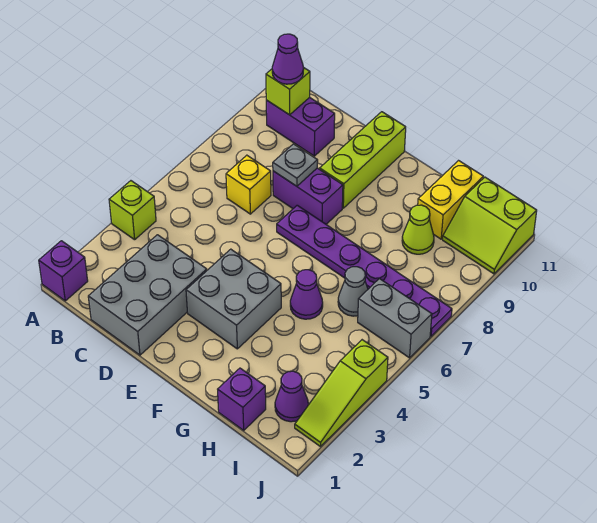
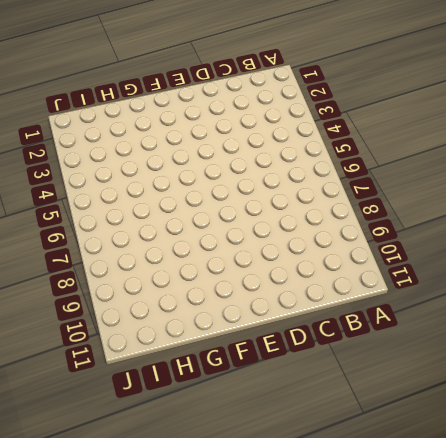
none -> purple brick A1 level 1
none -> lime brick A4 level 1
none -> purple brick B10:C10 level 1

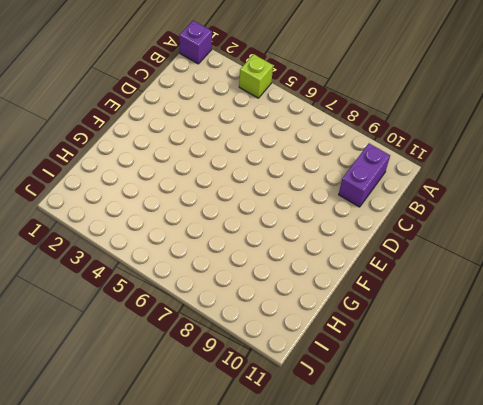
none -> grey brick C1:D3 level 1
none -> yellow brick C7 level 1
none -> purple brick D8:E8 level 1

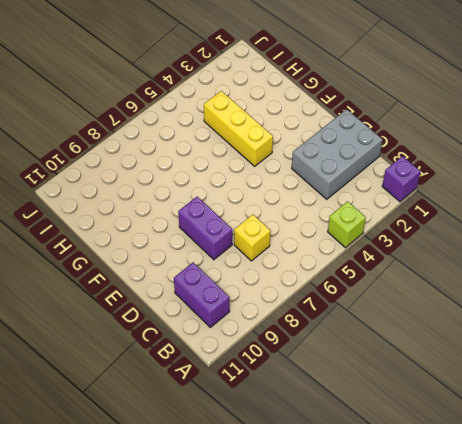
yellow brick F4:H4 level 1 -> grey brick E3:F4 level 1
none -> purple plate E7:J7 level 1
none -> lime brick E9:E11 level 1
none -> purple cone G5 level 1

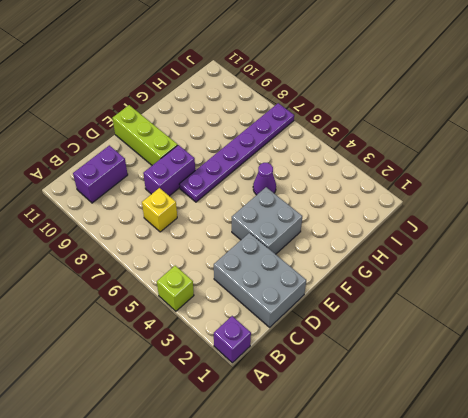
none -> purple brick H1 level 1
none -> grey cone H6 level 1
none -> lime cone H9 level 1

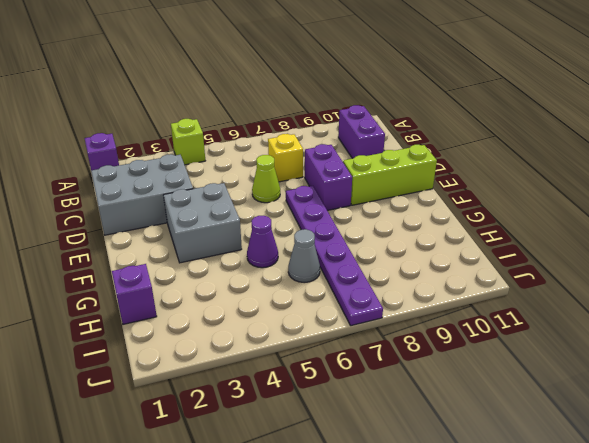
lime cone D6 level 1 -> lime cone H9 level 1
none -> yellow brick H10:H11 level 1
none -> purple cone I2 level 1
none -> grey brick I6:J6 level 1

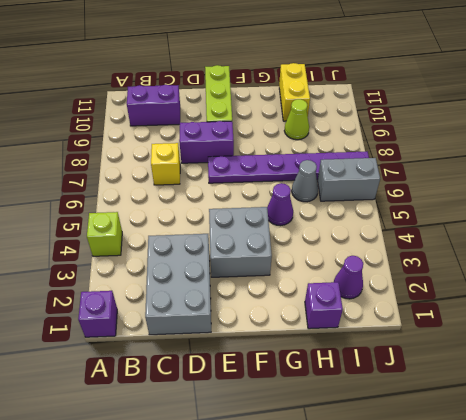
none -> lime slope I10:J11 level 1 top 11
none -> lime slope J2:J4 level 1 top 4
none -> lime brick B10 level 2

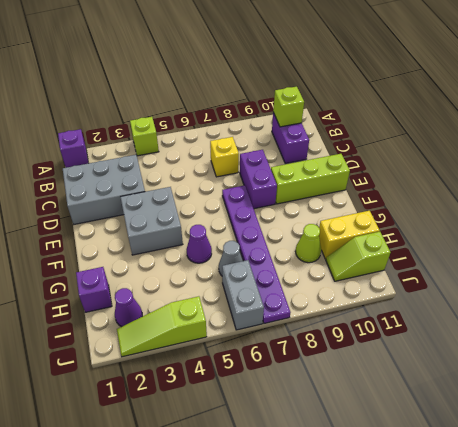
lime slope I10:I11 level 1 top 11 -> lime slope I10:J11 level 1 top 11
none -> grey plate D8 level 2
none -> purple cone B10 level 3

